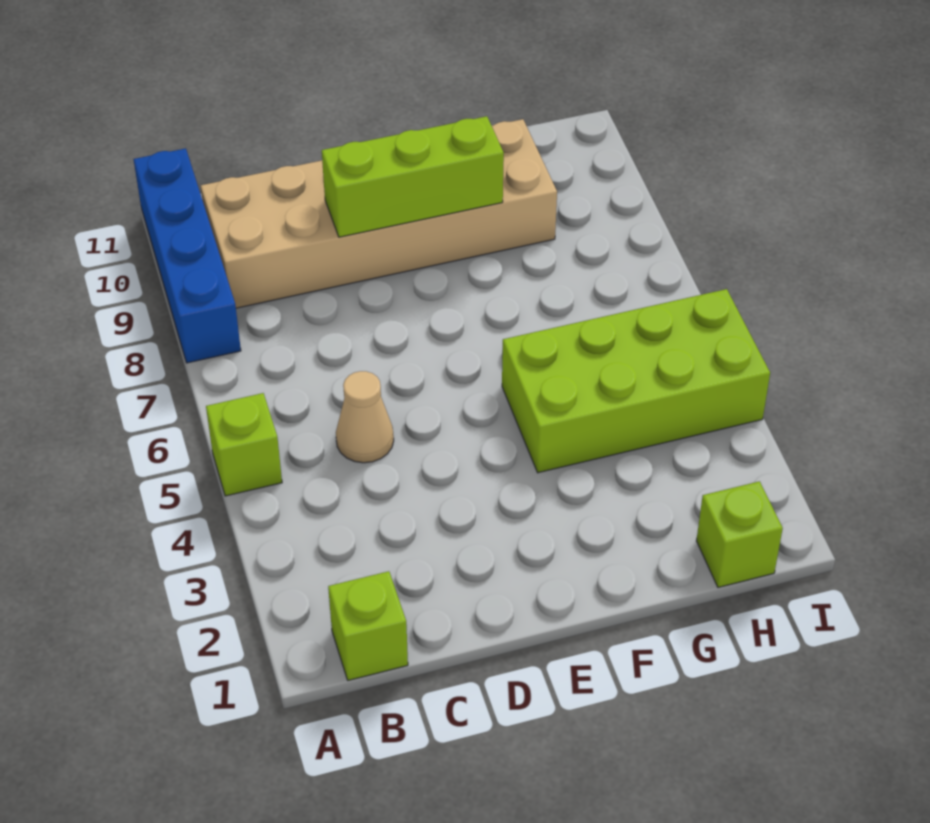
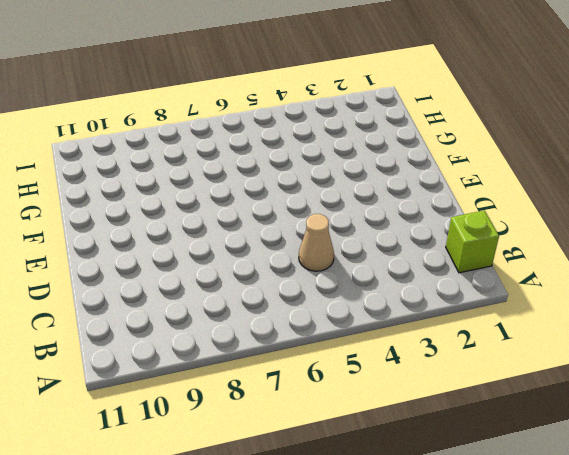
none -> lime brick A5 level 1
none -> blue brick A8:A11 level 1

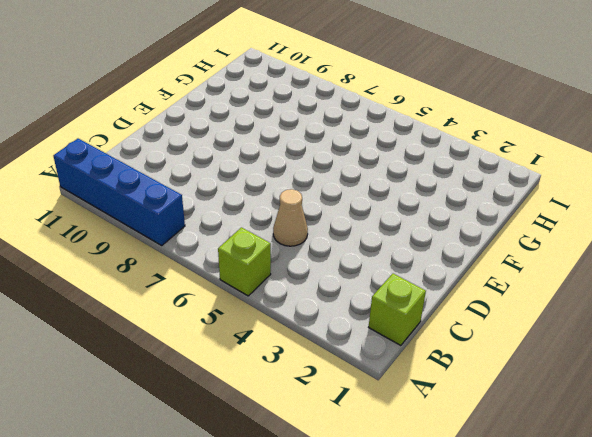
none -> tan brick B9:G10 level 1
none -> lime brick F4:I5 level 1

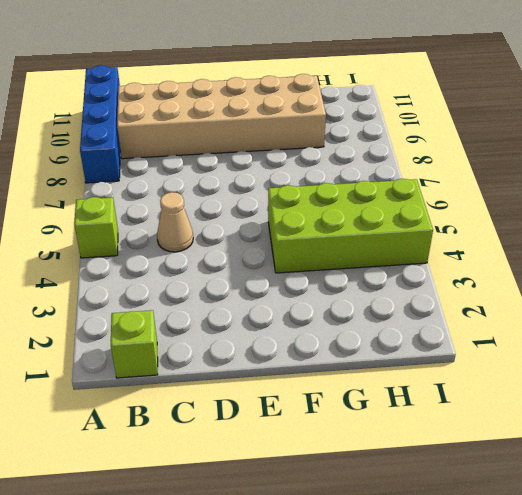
none -> lime brick H1 level 1
none -> lime brick D9:F9 level 2

